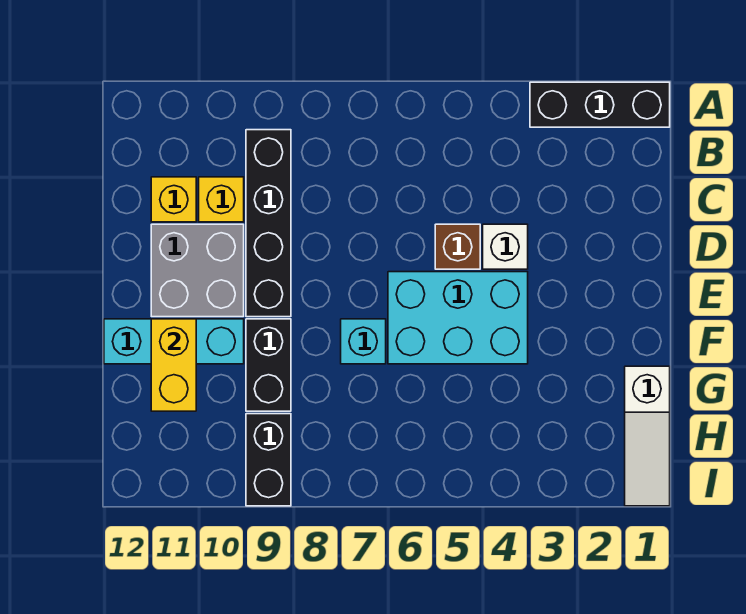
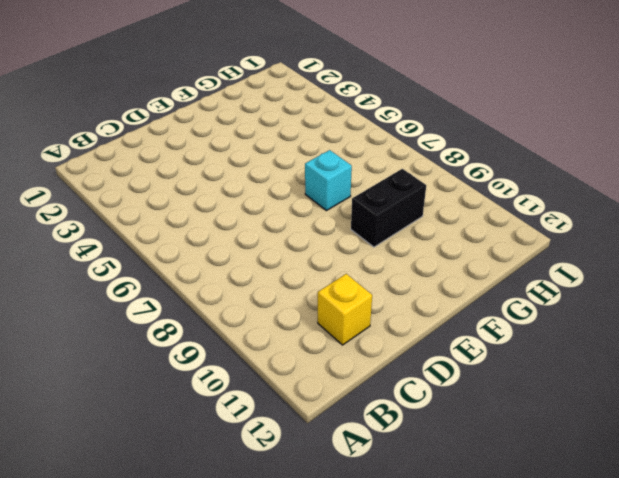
none -> black brick A1:A3 level 1
none -> black brick B9:E9 level 1
none -> yellow brick C10 level 1

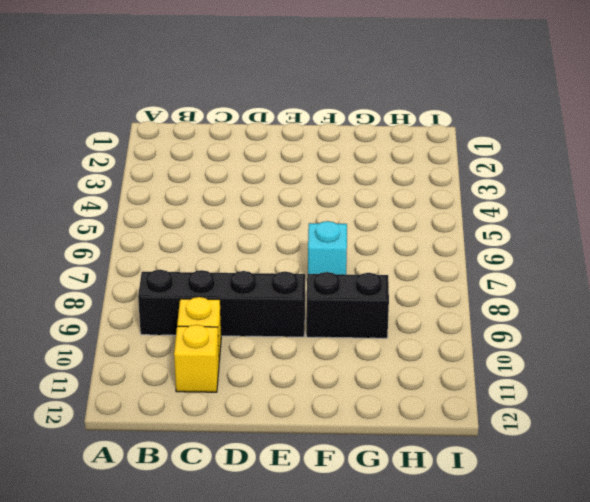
none -> black brick A1:A3 level 1
none -> white brick D4 level 1
none -> brown brick D5 level 1

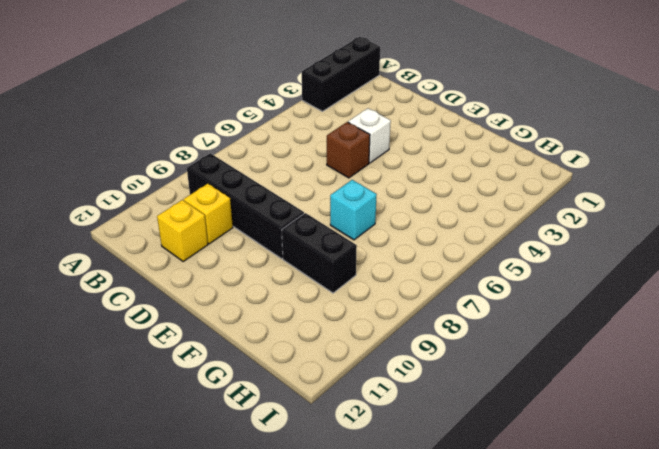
none -> grey brick D10:E11 level 1
none -> cyan brick E4:F6 level 1
none -> cyan brick F10:F12 level 1

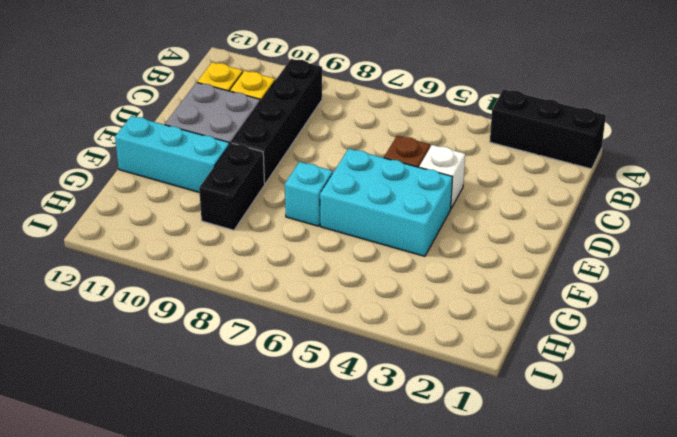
none -> white slope G1:I1 level 1 top G
none -> black brick H9:I9 level 1
none -> yellow brick F11:G11 level 2

